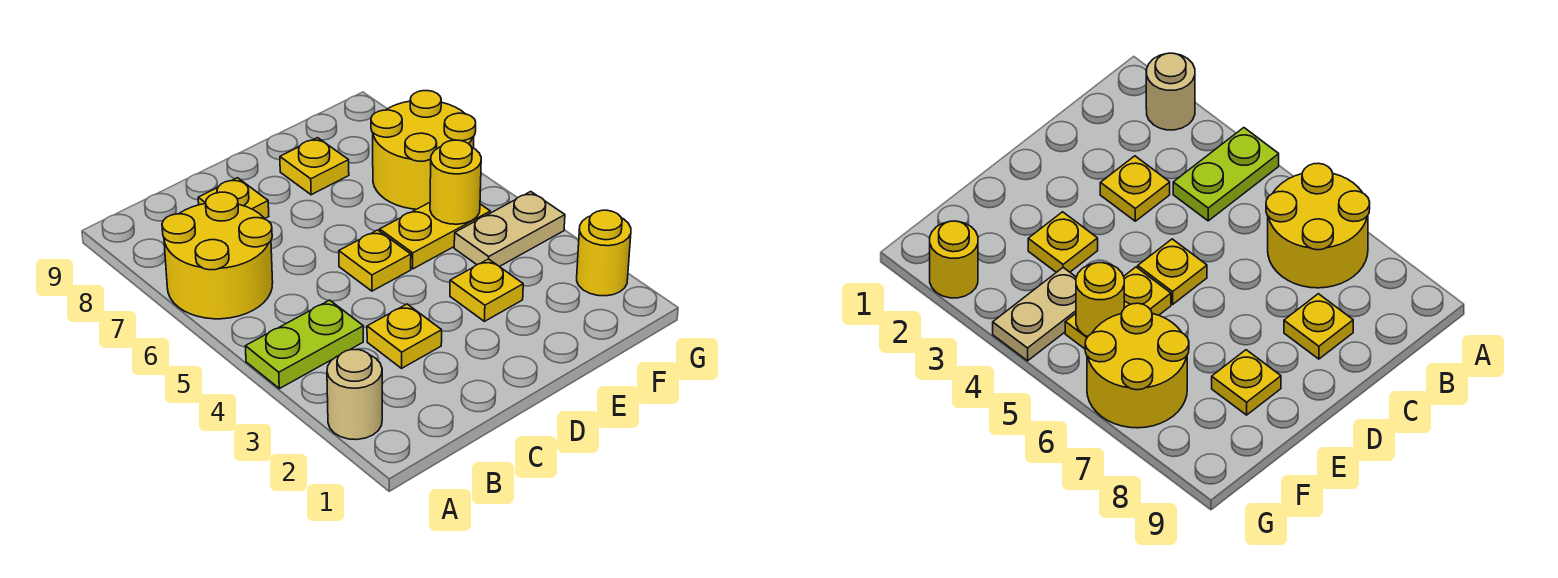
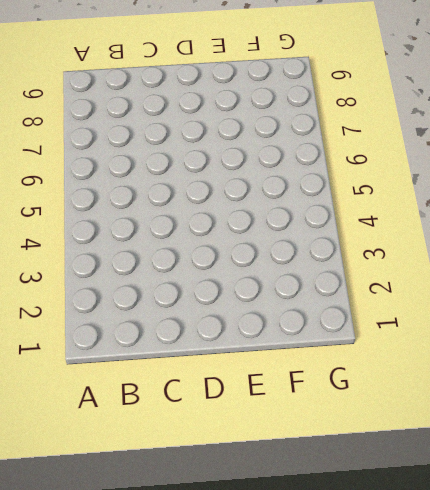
none -> tan round brick A2 level 1
none -> lime plate A4:B4 level 1
none -> yellow round brick A6:B7 level 1

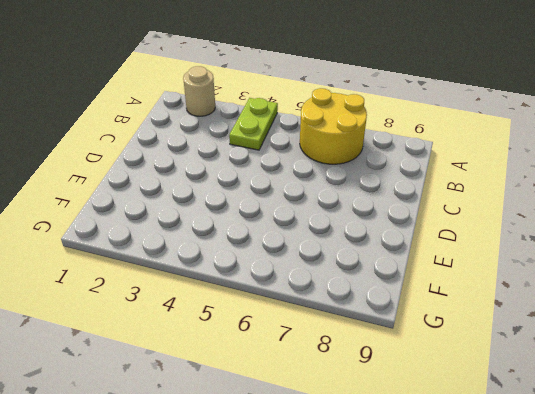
none -> yellow plate C3 level 1
none -> yellow plate C8 level 1
none -> yellow plate D5 level 1

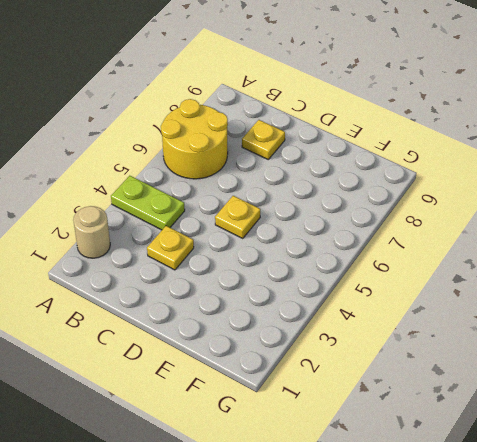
none -> yellow plate E3 level 1
none -> yellow plate E5:F5 level 1
none -> yellow plate E8 level 1

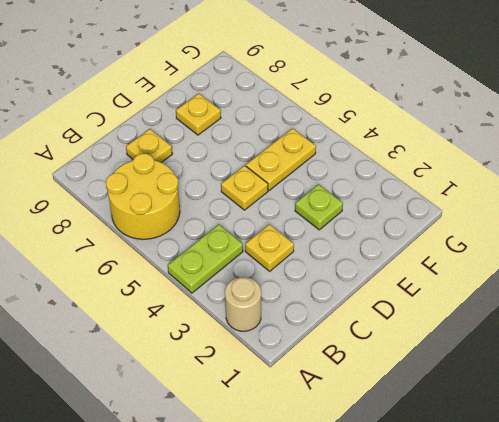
lime plate E3 level 1 -> yellow plate E3 level 1
none -> tan plate F4:G4 level 1
none -> yellow round brick F6:G7 level 1
none -> yellow round brick G2 level 1

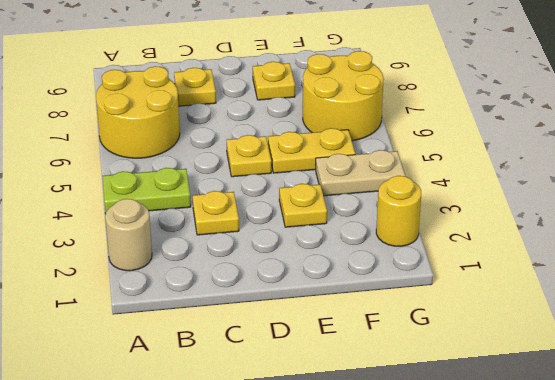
none -> yellow round brick F5 level 2

